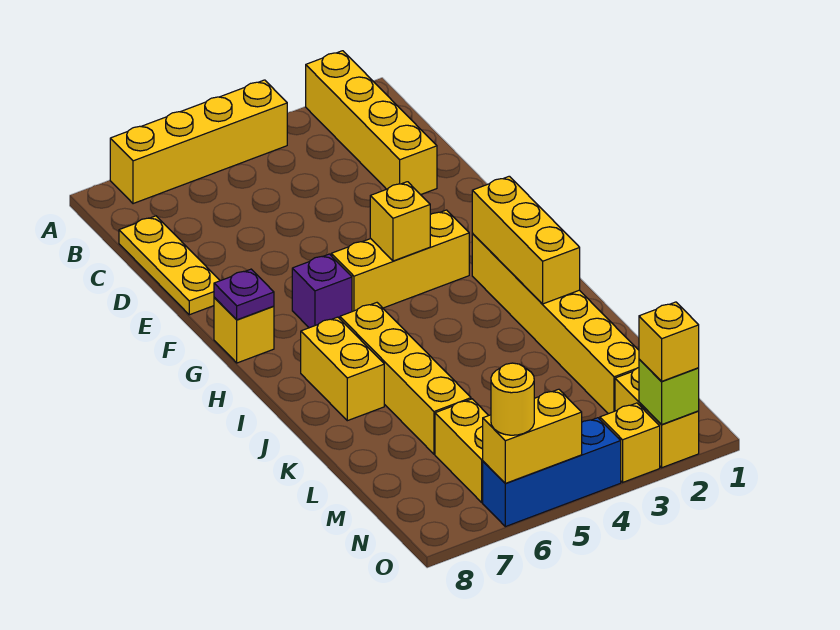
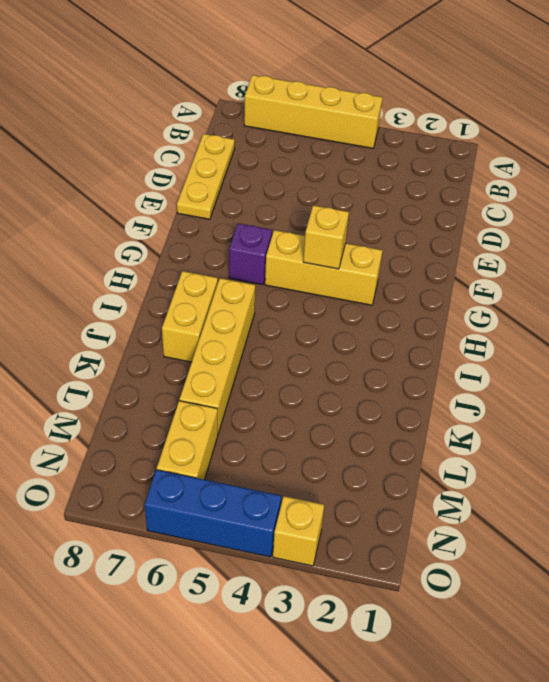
none -> yellow brick A2:D2 level 1
none -> yellow brick G8 level 1
none -> yellow brick H2:M2 level 1

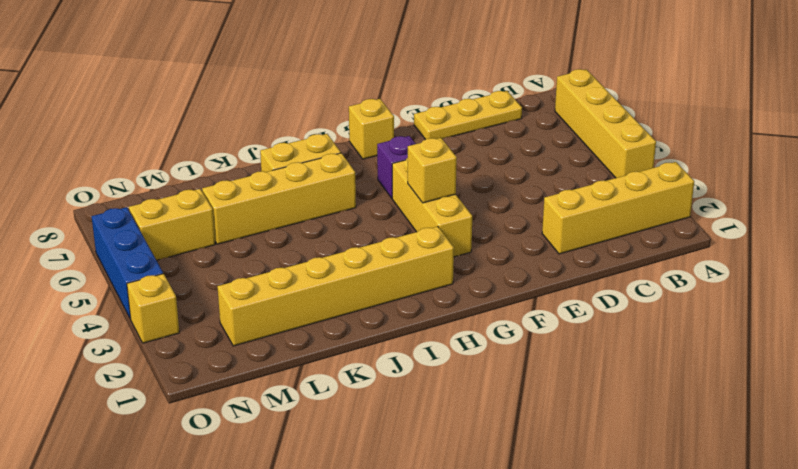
none -> yellow brick N2:O2 level 1
none -> purple plate G8 level 2
none -> yellow brick H2:J2 level 2

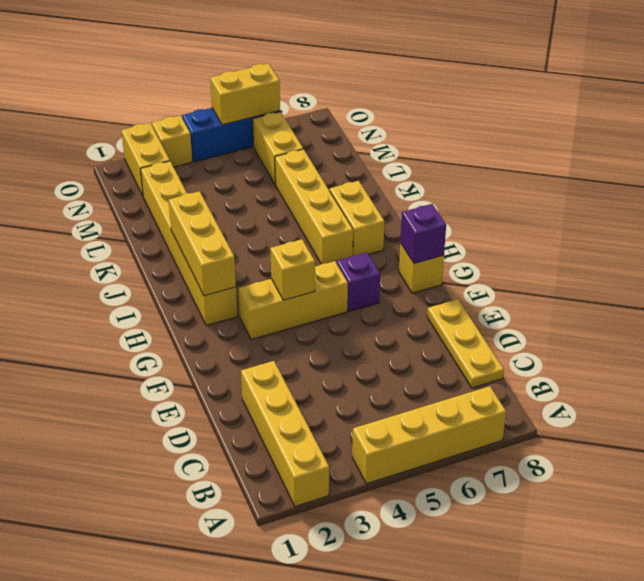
purple brick G8 level 2 -> purple plate G8 level 2
none -> lime brick O2 level 2
none -> yellow brick O2 level 3
none -> yellow round brick O6 level 3

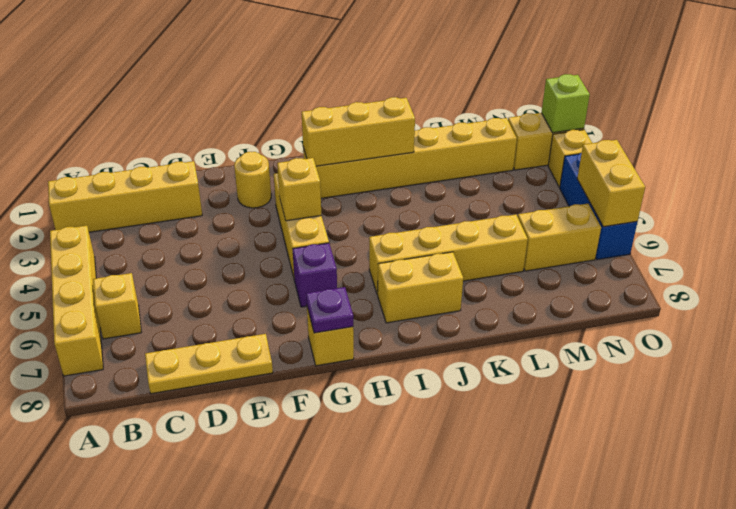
yellow brick B6 level 1 -> yellow brick O2 level 3
yellow round brick F2 level 1 -> yellow round brick O6 level 3

